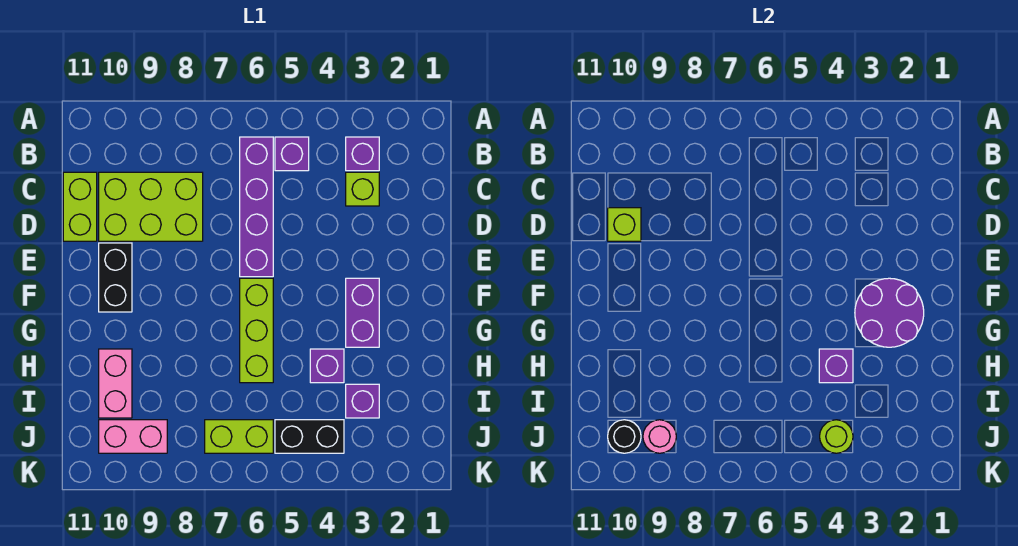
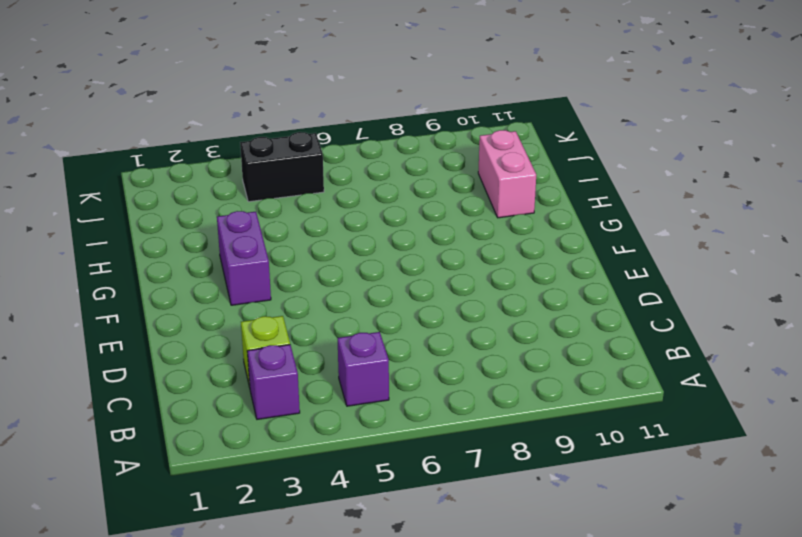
none -> purple brick B6:E6 level 1
none -> lime brick C8:D10 level 1
none -> lime brick C11:D11 level 1

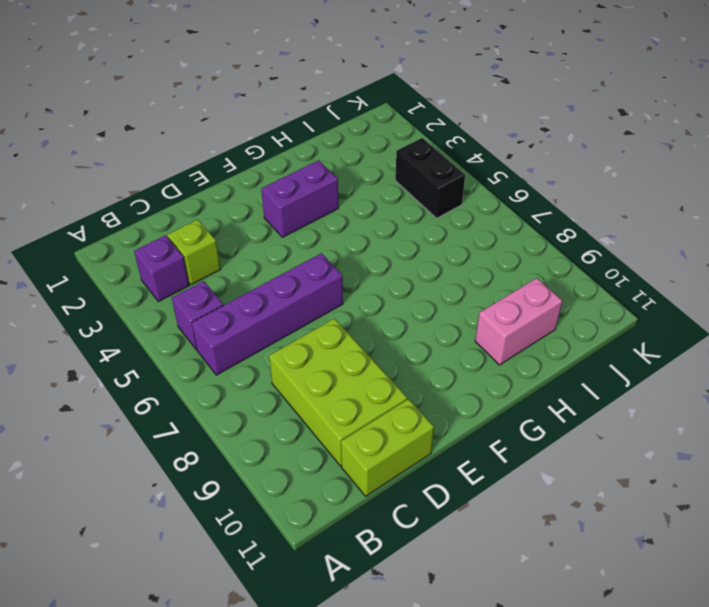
none -> black brick E10:F10 level 1
none -> lime brick F6:H6 level 1
none -> purple brick H4 level 1

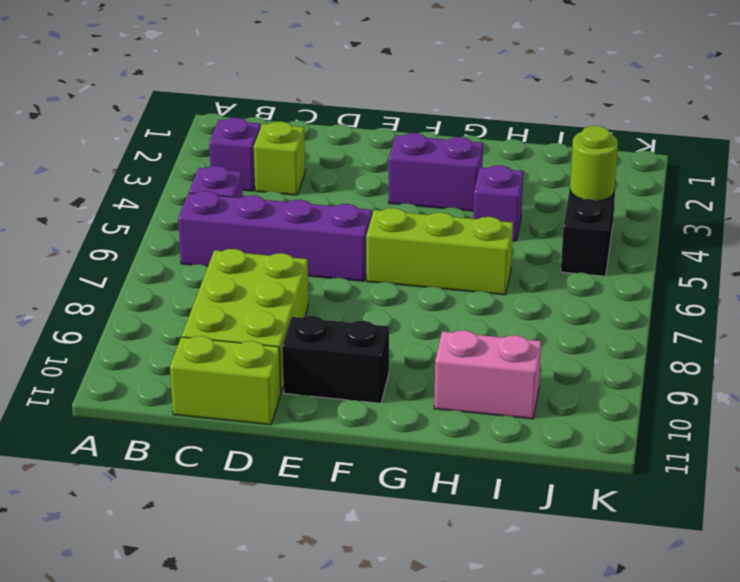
none -> purple brick I3 level 1
none -> lime brick J6:J7 level 1
none -> pink brick J9:J10 level 1

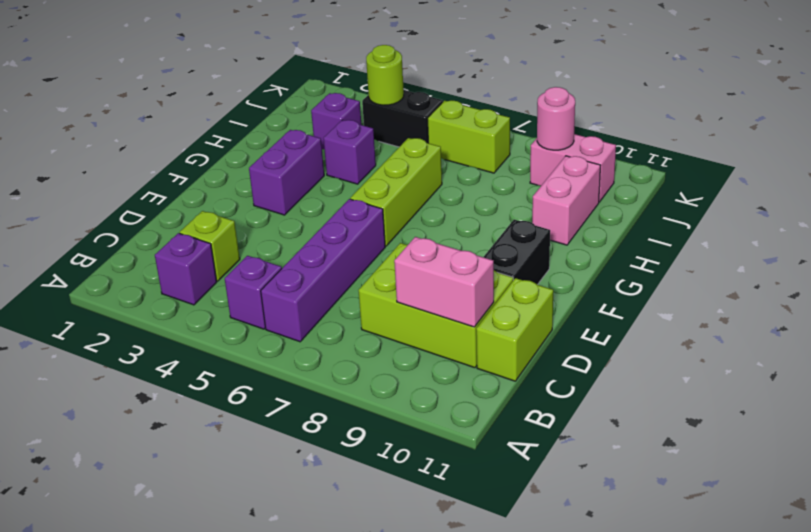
pink brick C9:C10 level 2 -> none
none -> lime brick D10 level 2
none -> purple round brick F2:G3 level 2
none -> purple brick H4 level 2

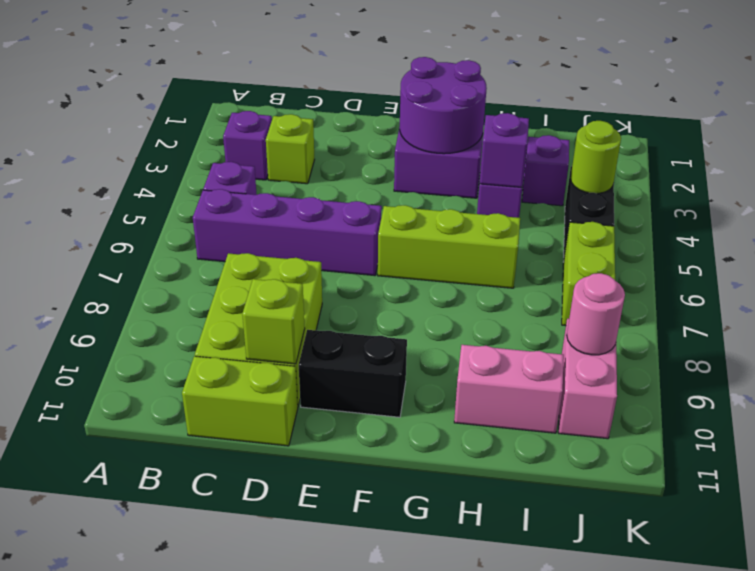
none -> black round brick J10 level 2

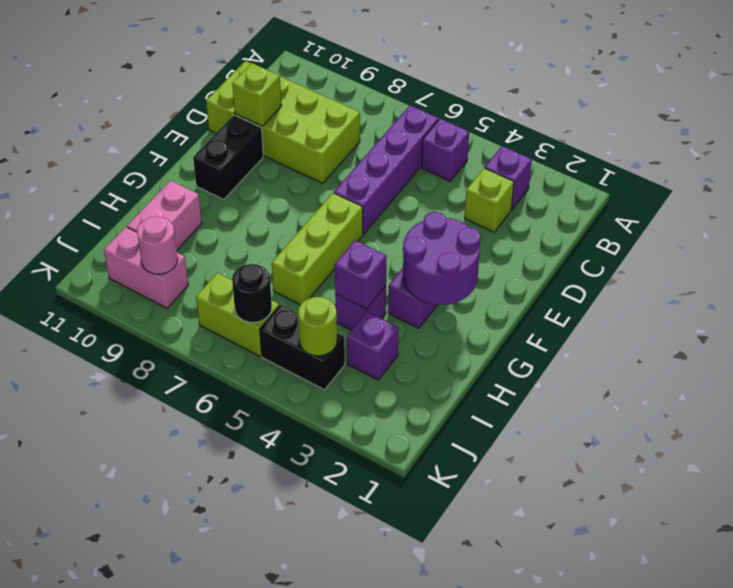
black round brick J6 level 2 -> black round brick J10 level 2

